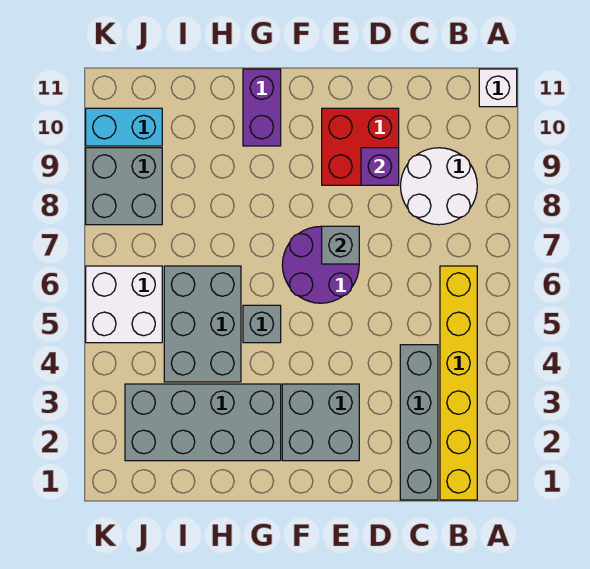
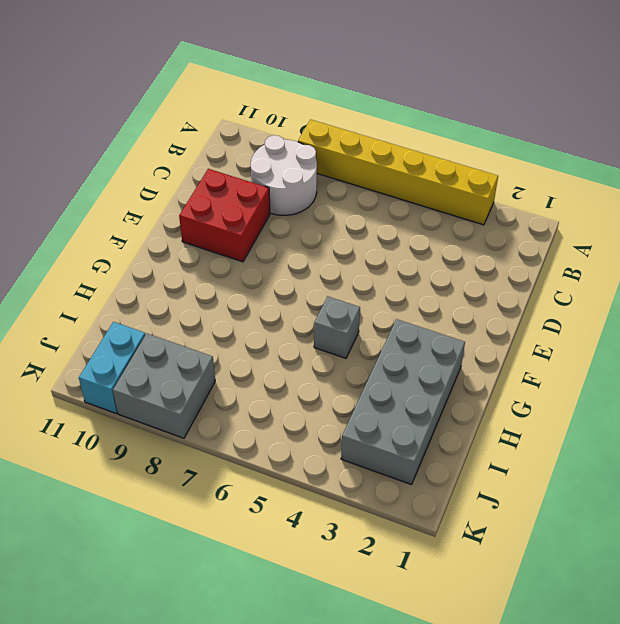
yellow brick A3:A8 level 1 -> yellow brick B1:B6 level 1
none -> white brick A11 level 1
none -> grey brick C1:C4 level 1
none -> grey brick E2:F3 level 1

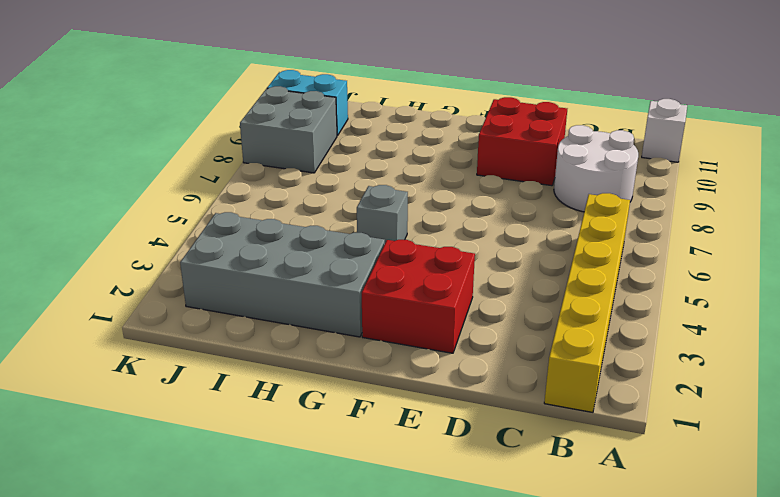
red brick E2:F3 level 1 -> grey brick E2:F3 level 1
none -> grey brick C1:C4 level 1
none -> purple round brick E6:F7 level 1
none -> purple brick G10:G11 level 1

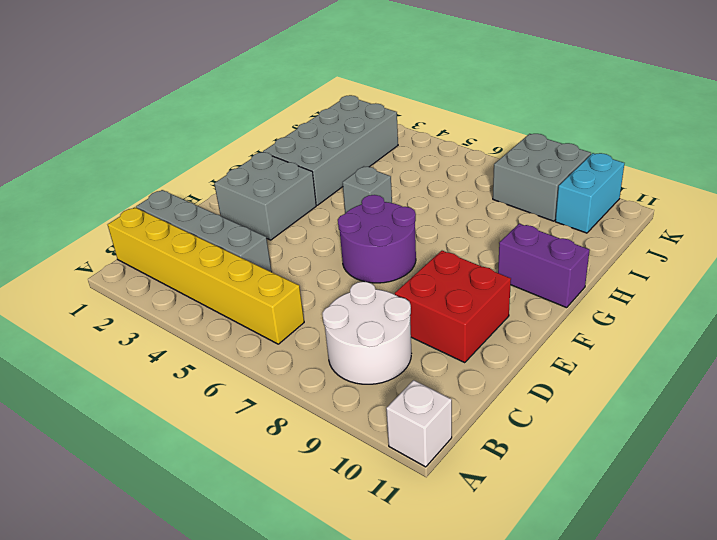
none -> grey brick H4:I6 level 1
none -> white brick J5:K6 level 1
none -> purple brick D9 level 2

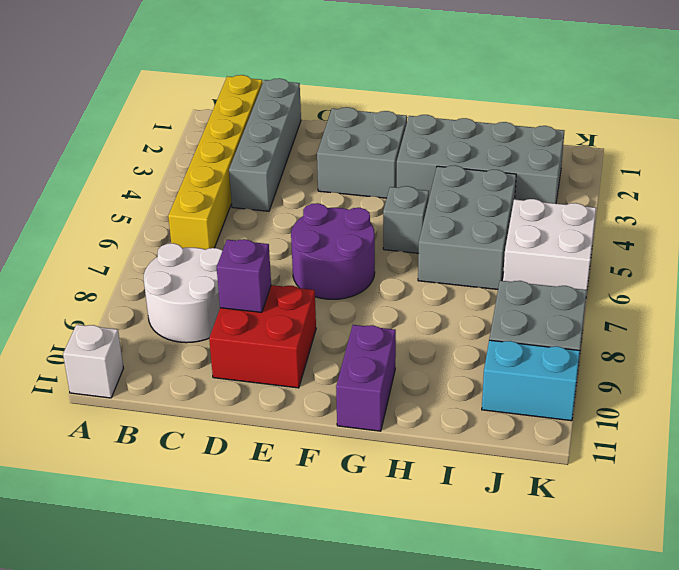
none -> grey brick E7 level 2

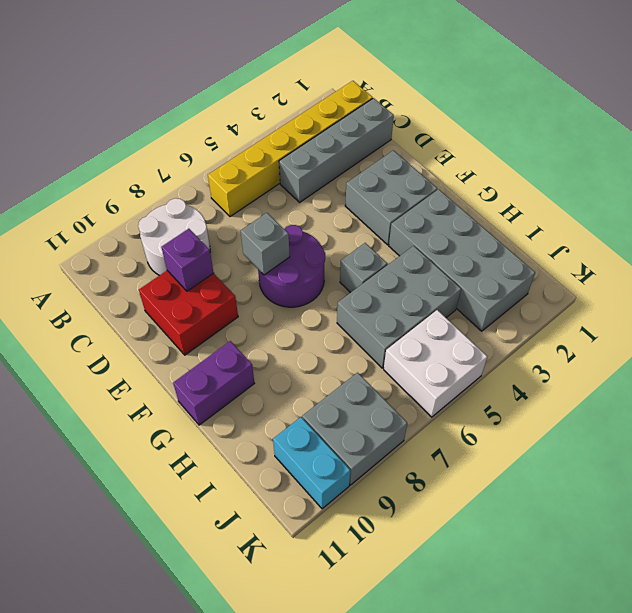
none -> white brick A11 level 1

